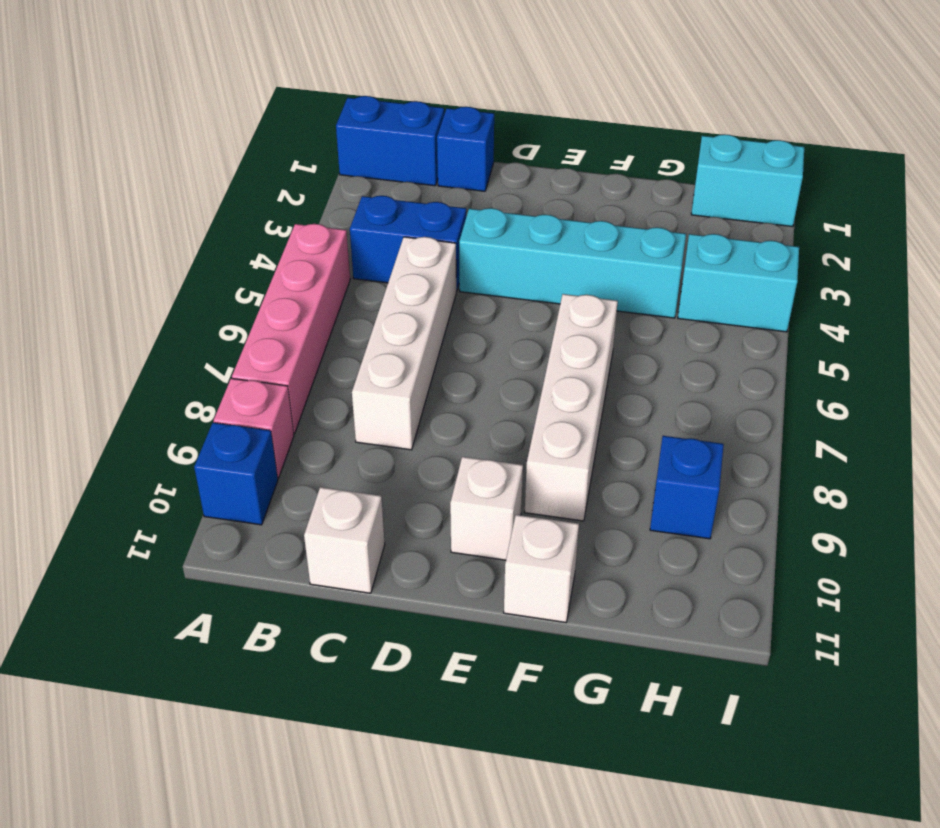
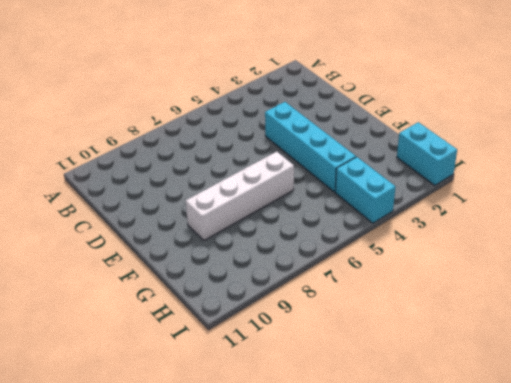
none -> blue brick A1:B1 level 1
none -> pink brick A5:A8 level 1
none -> pink brick A9 level 1

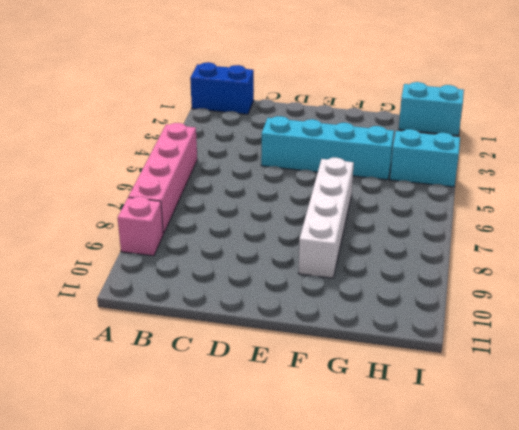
none -> blue brick A10 level 1
none -> blue brick B4:C4 level 1
none -> blue brick C1 level 1

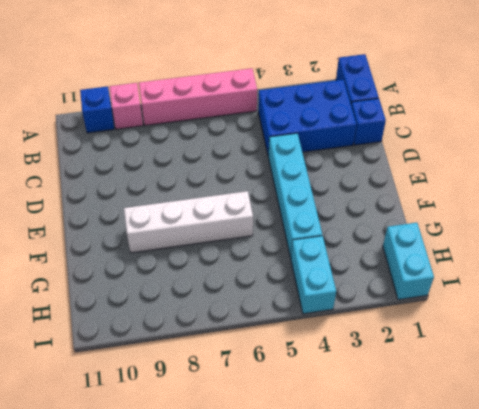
blue brick B2:C4 level 1 -> blue brick B4:C4 level 1
none -> white brick C5:C8 level 1
none -> white brick C11 level 1
none -> white brick E10 level 1

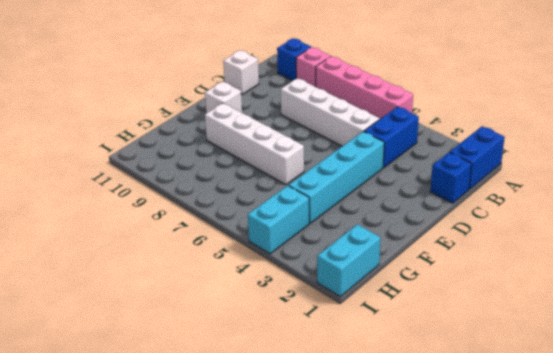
none -> white brick F11 level 1
none -> blue brick H9 level 1

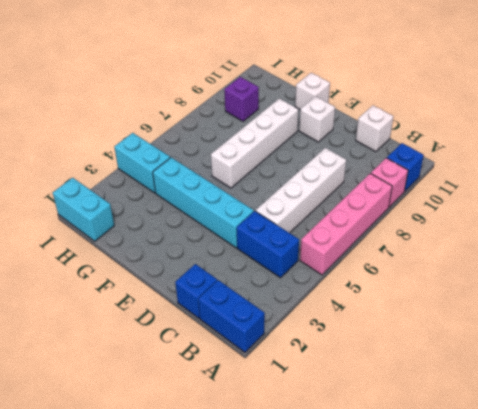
purple brick H9 level 1 -> blue brick H9 level 1

